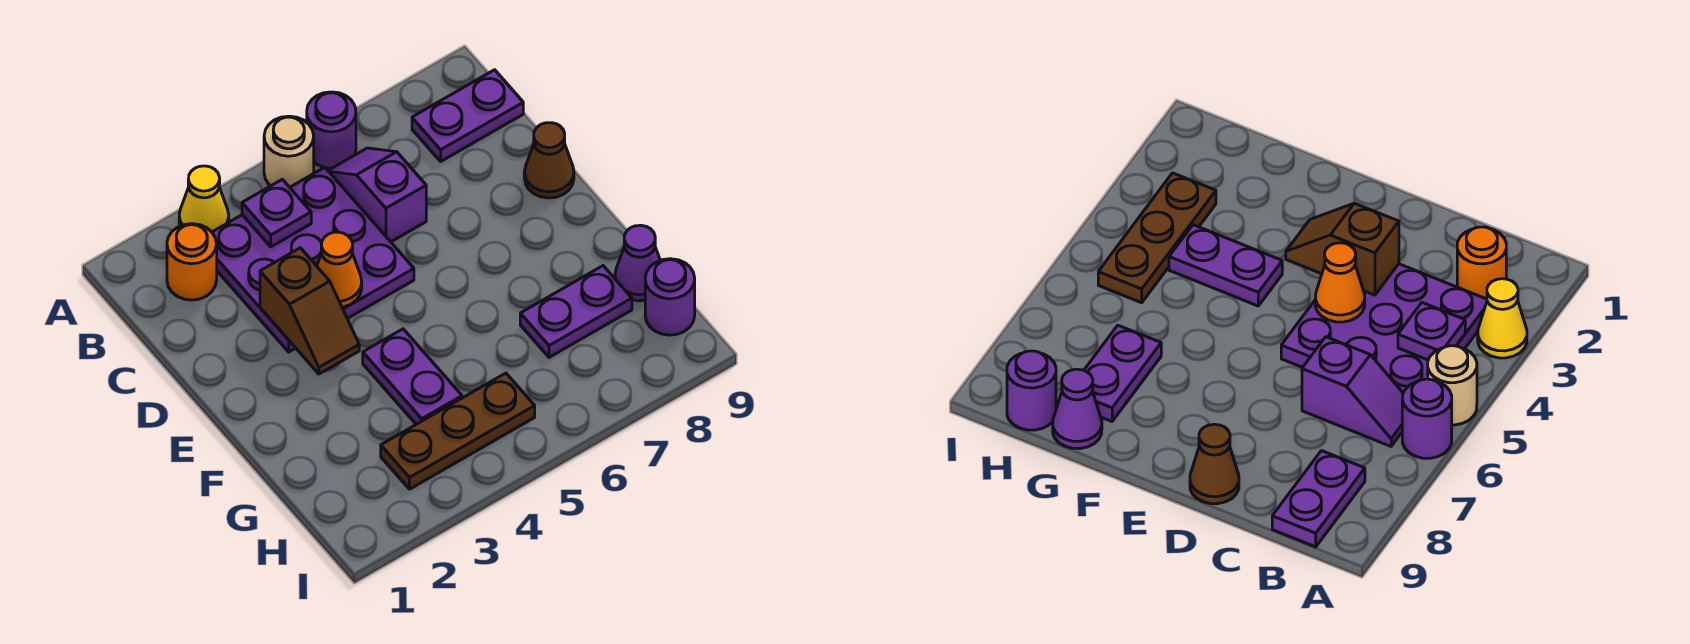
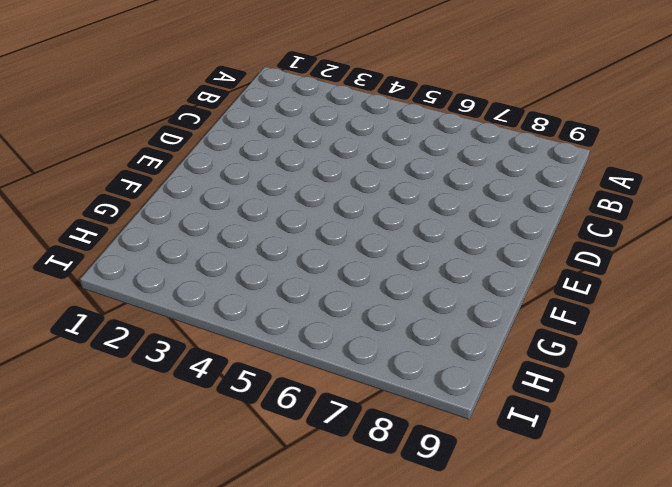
none -> yellow cone A3 level 1
none -> tan round brick A5 level 1
none -> purple round brick A6 level 1

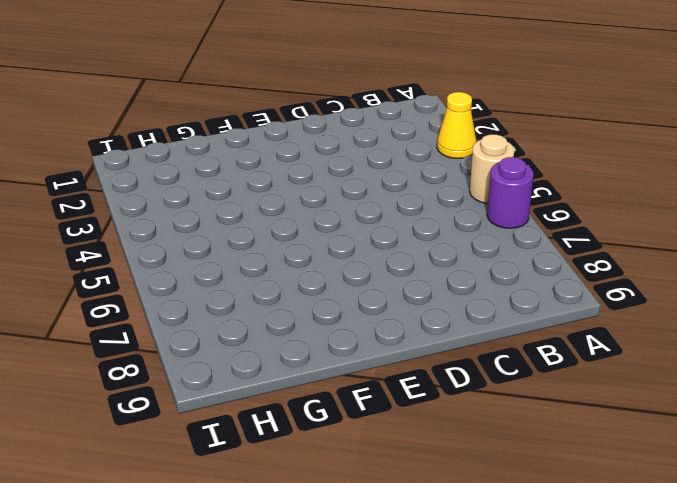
none -> orange round brick B2 level 1
none -> purple plate B3:D5 level 1
none -> purple slope B6:C6 level 1 top C

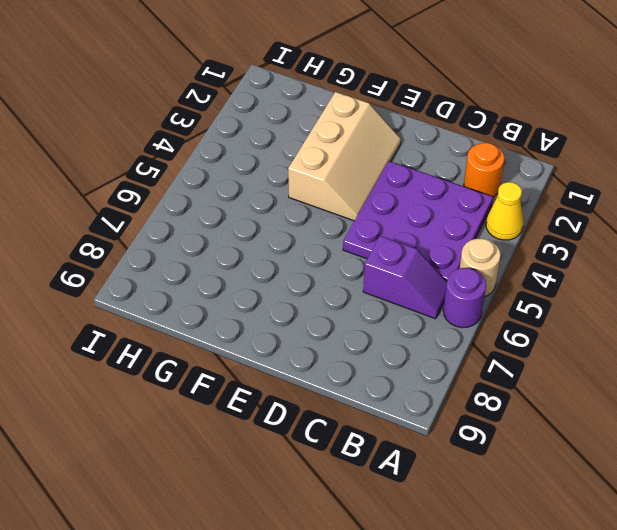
tan slope E2:F4 level 1 top F -> purple plate F4:G4 level 1
none -> purple plate B8:B9 level 1
none -> brown cone D9 level 1
none -> purple plate G7:G8 level 1

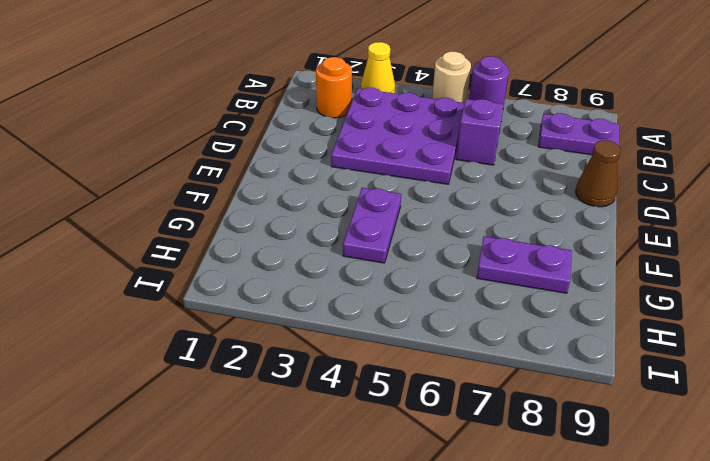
none -> purple cone G9 level 1
none -> brown plate H3:H5 level 1
none -> purple round brick H9 level 1

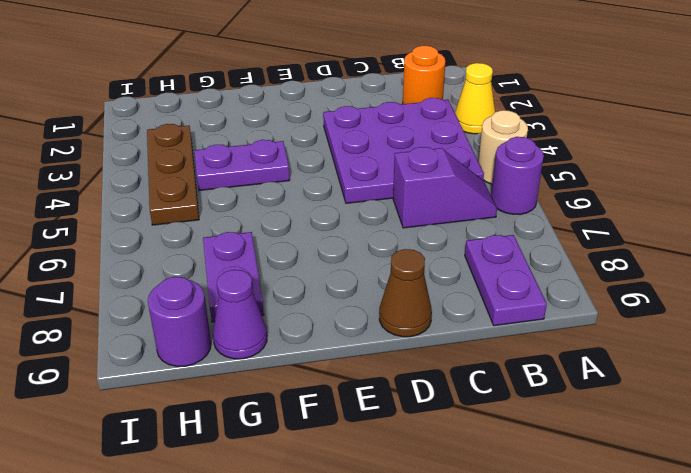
none -> purple plate B4 level 2
none -> brown slope D3:E3 level 2 top D
none -> orange cone D4 level 2

